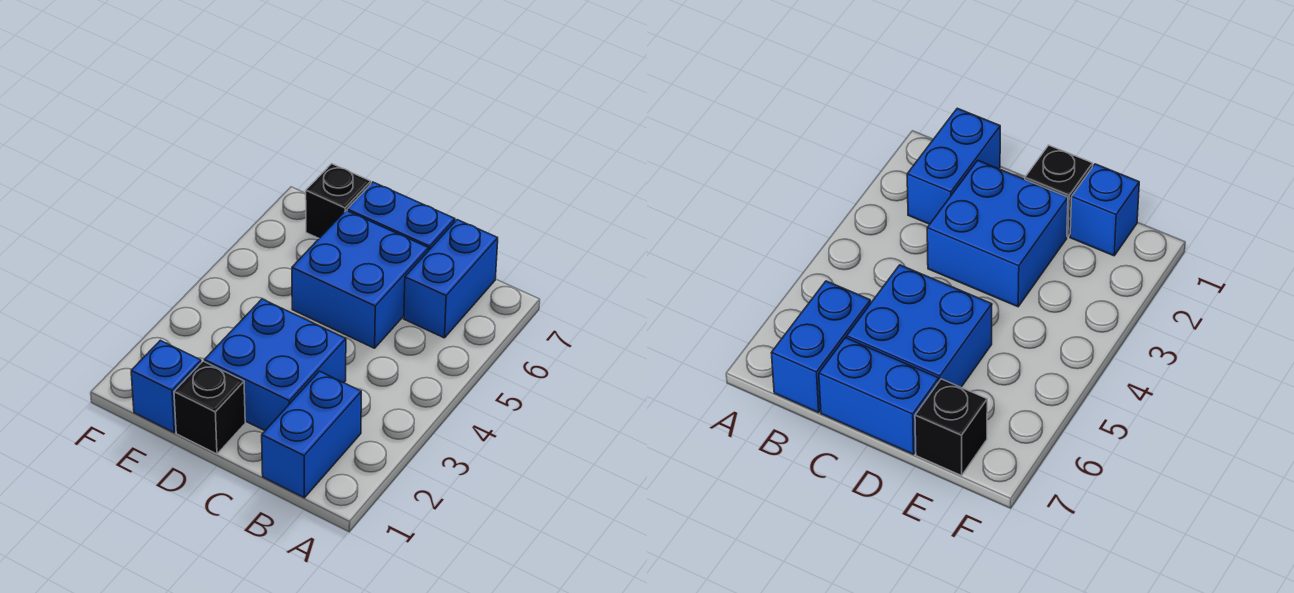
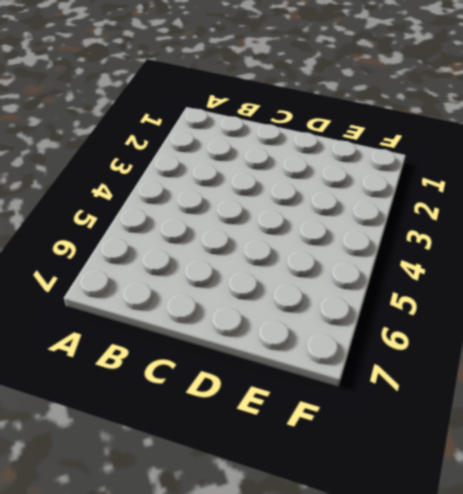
none -> blue brick B1:B2 level 1
none -> blue brick B6:B7 level 1

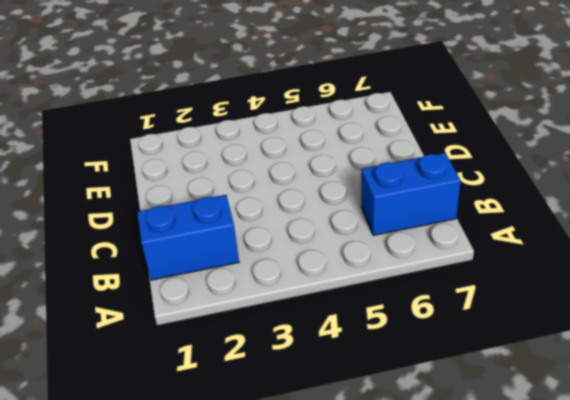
none -> blue brick C2:D3 level 1
none -> blue brick C5:D6 level 1

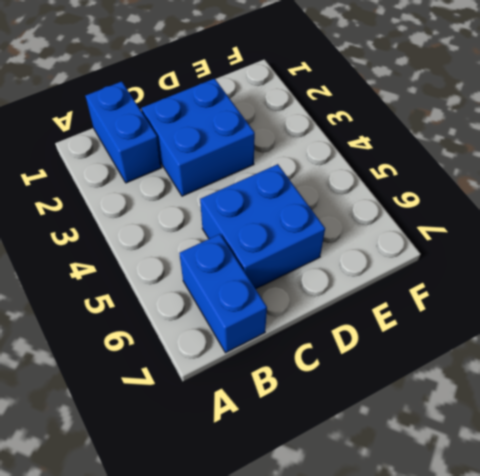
none -> blue brick C7:D7 level 1
none -> black brick D1 level 1

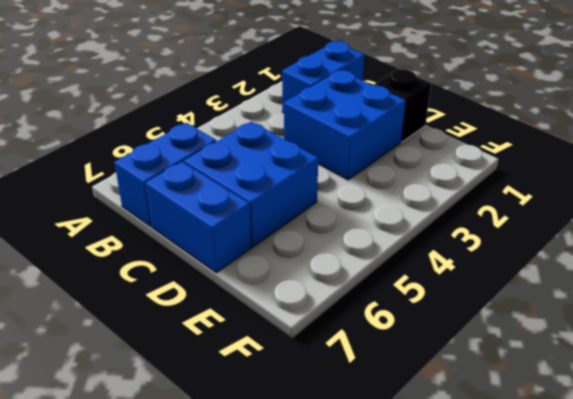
none -> blue brick E1 level 1
none -> black brick E7 level 1

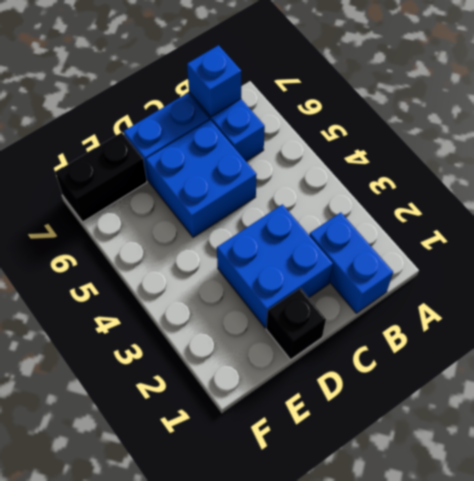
blue brick B7 level 2 -> blue brick E1 level 1
black brick E7:F7 level 1 -> black brick E7 level 1

